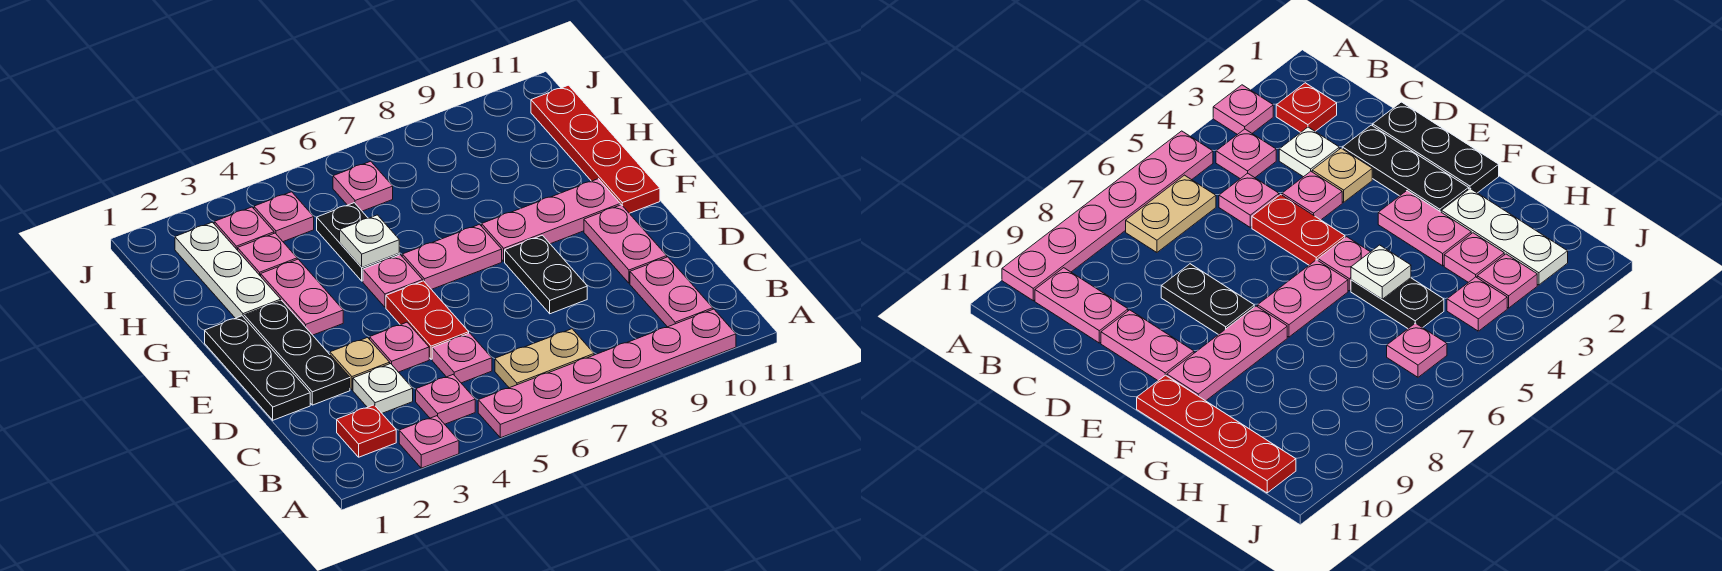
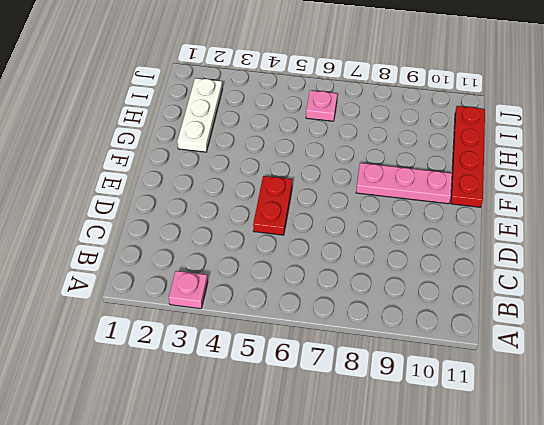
none -> pink plate A5:A10 level 1
none -> red plate B2 level 1
none -> pink plate B4 level 1

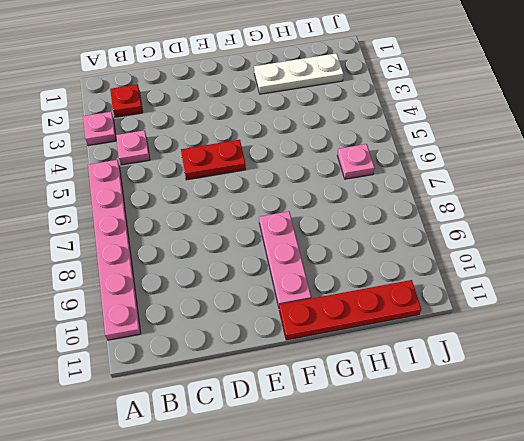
none -> tan plate B6:B7 level 1
none -> pink plate B10:C10 level 1
none -> white plate C3 level 1

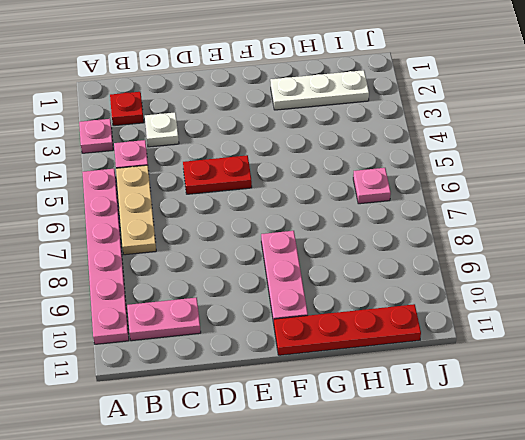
tan plate B5:B7 level 1 -> tan plate B6:B7 level 1
none -> pink plate C5 level 1
none -> black plate D1:F1 level 1
none -> black plate D2:F2 level 1

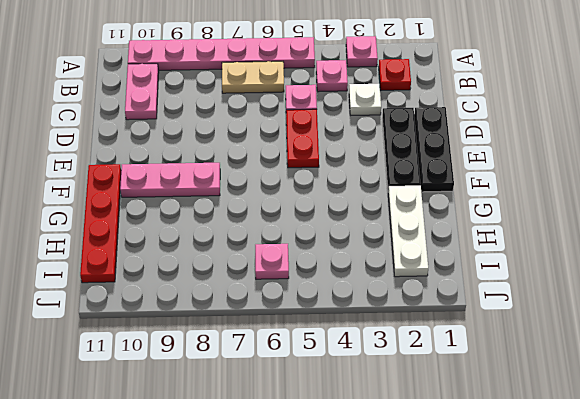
none -> tan plate D3 level 1
none -> pink plate D4 level 1
none -> black plate D8:E8 level 1

